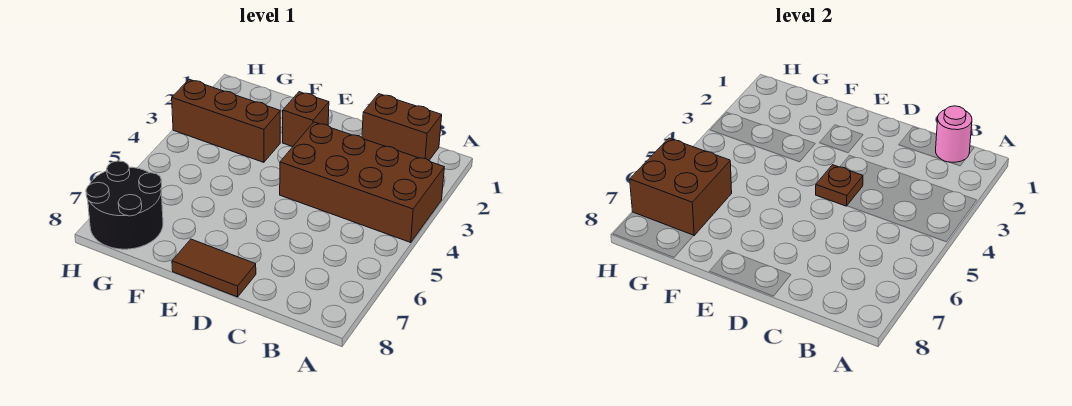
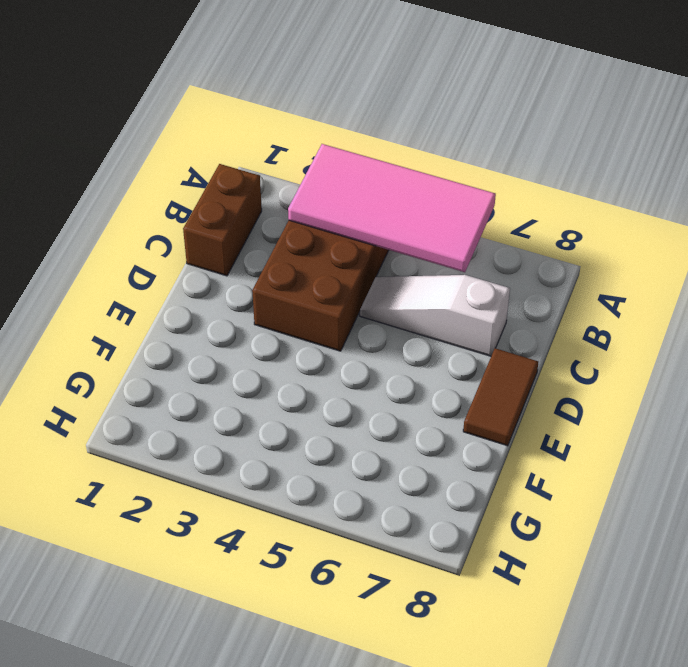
pink tile A3:B6 level 2 -> none
white slope C5:C7 level 1 top 7 -> none
none -> brown brick E2 level 1
none -> brown brick F3:H3 level 1

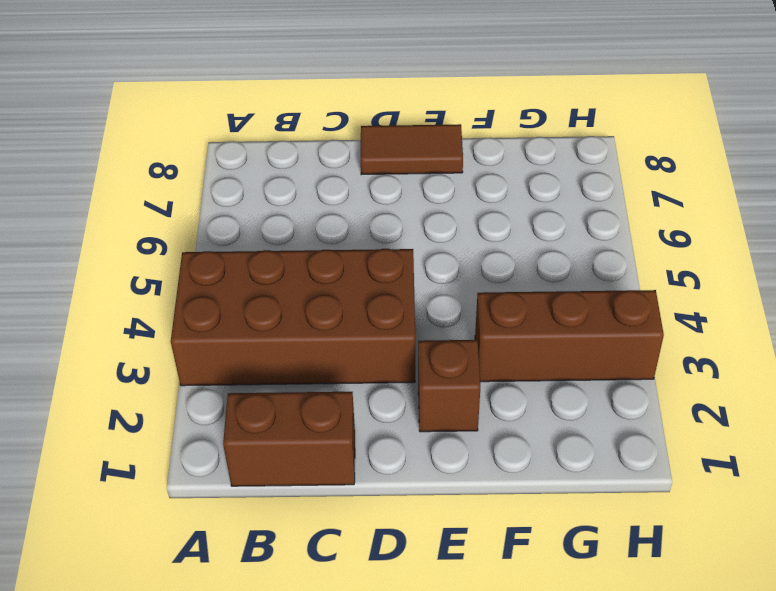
none -> black round brick G7:H8 level 1
none -> pink round brick B1 level 2

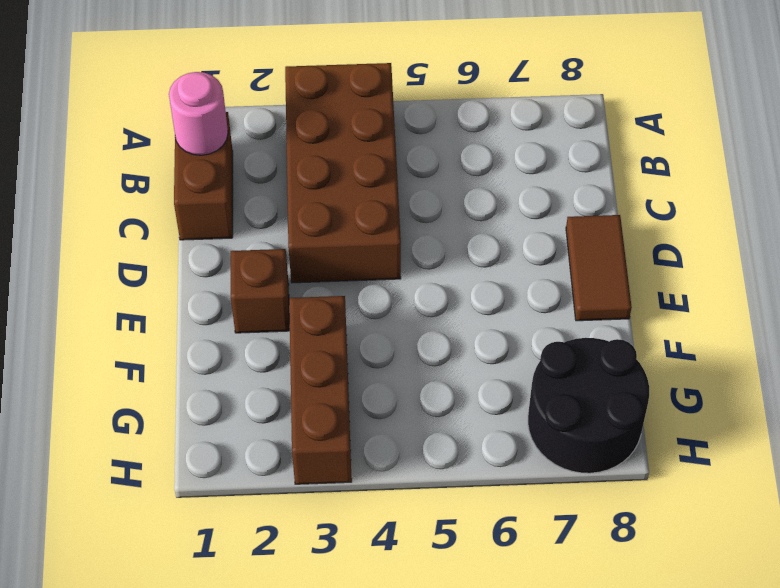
none -> brown plate D4 level 2
none -> brown brick G6:H7 level 2

